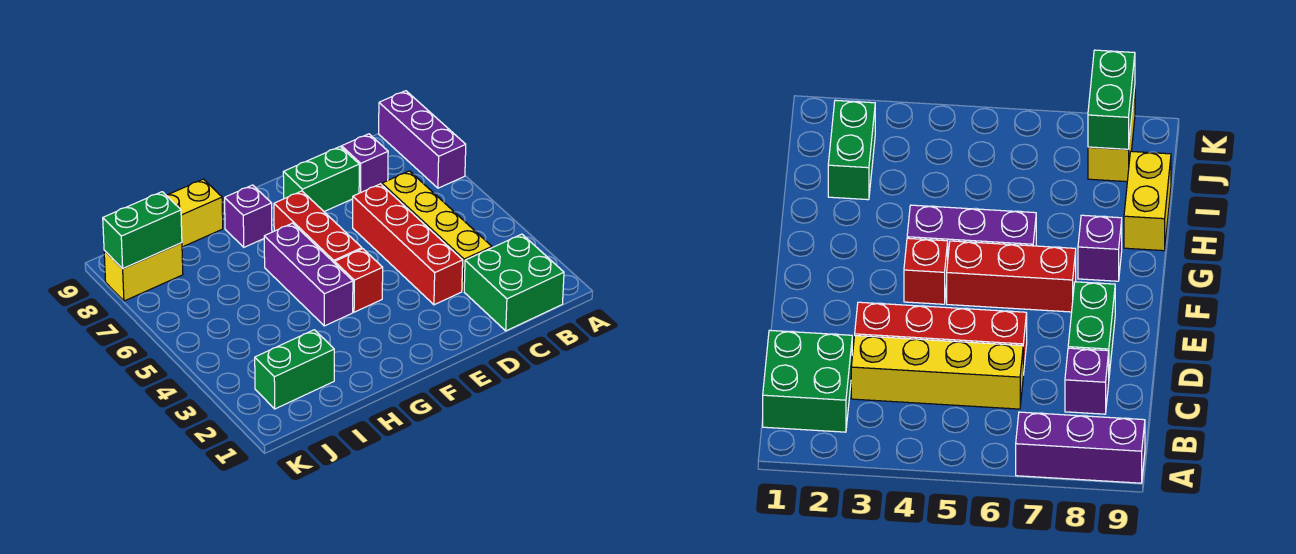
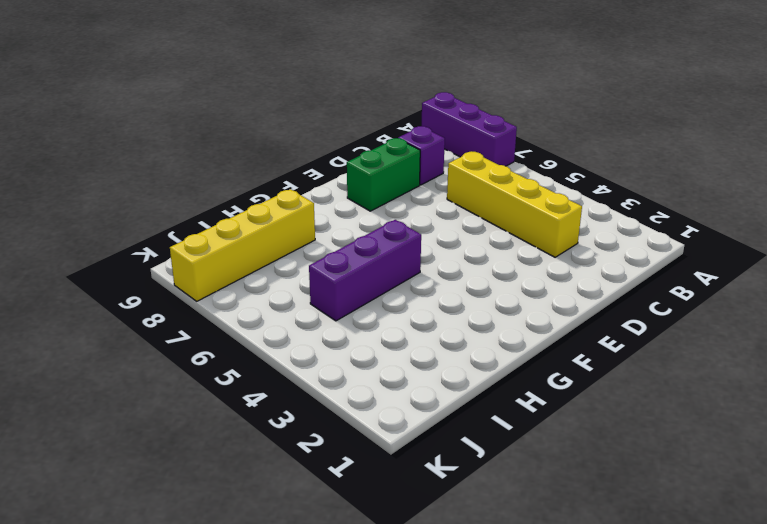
purple brick G5:I5 level 1 -> purple brick G4:G6 level 1
yellow brick H8:K8 level 1 -> yellow brick J8:K8 level 1
none -> green brick B1:C2 level 1
none -> red brick D3:D6 level 1
none -> red brick F4 level 1

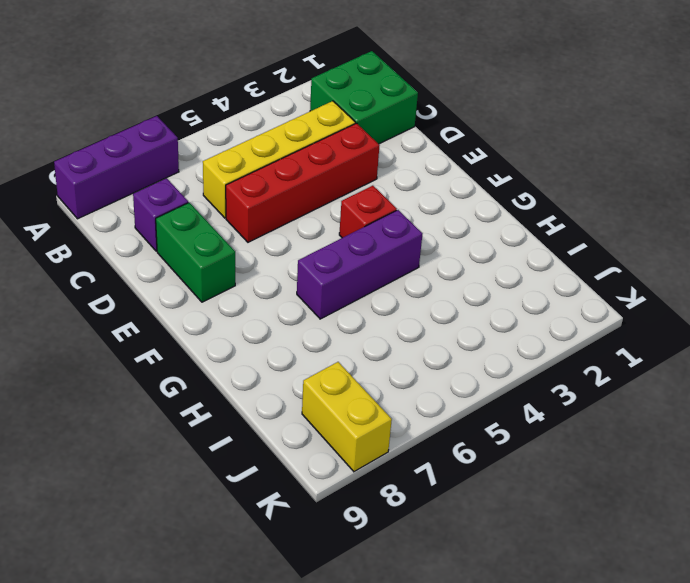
none -> red brick F5:F7 level 1
none -> purple brick G8 level 1
none -> yellow brick H9:I9 level 1

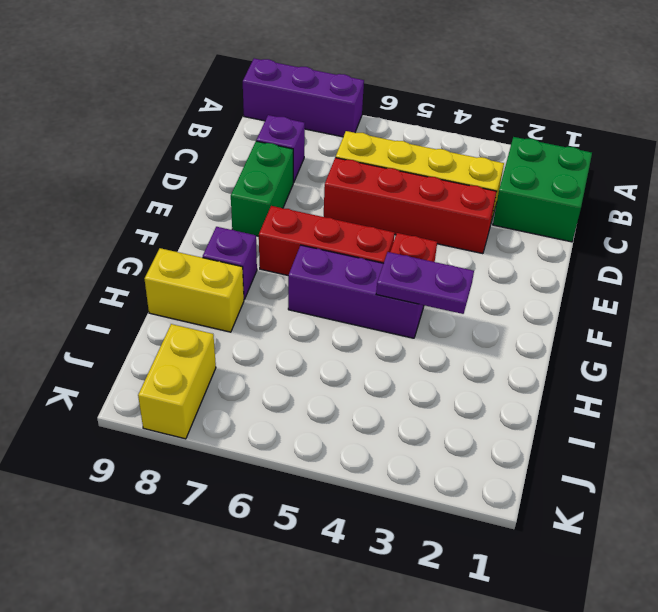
purple plate G3:G4 level 2 -> none
yellow brick H8:H9 level 1 -> yellow brick H9:I9 level 1
none -> green brick I2:J2 level 1
none -> green brick J8:K8 level 2

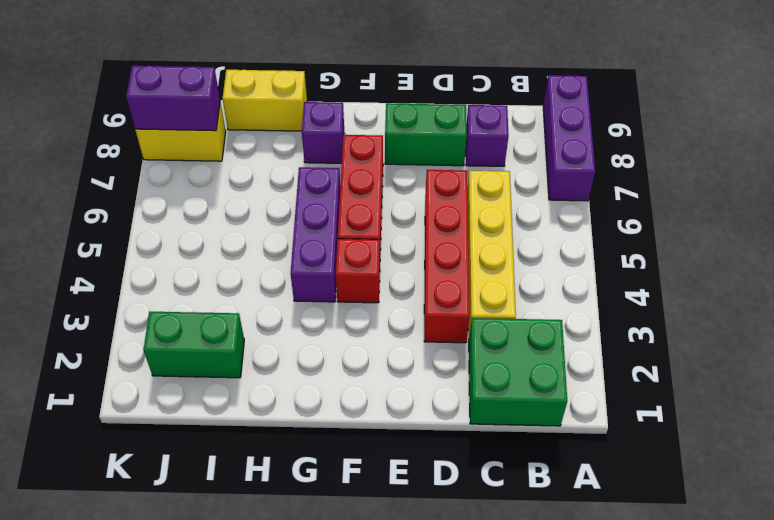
purple brick J8:K8 level 2 -> green brick J8:K8 level 2

